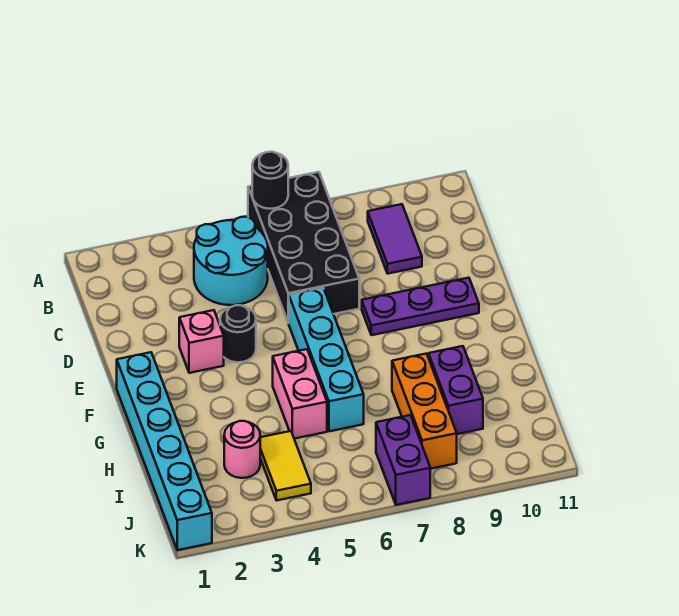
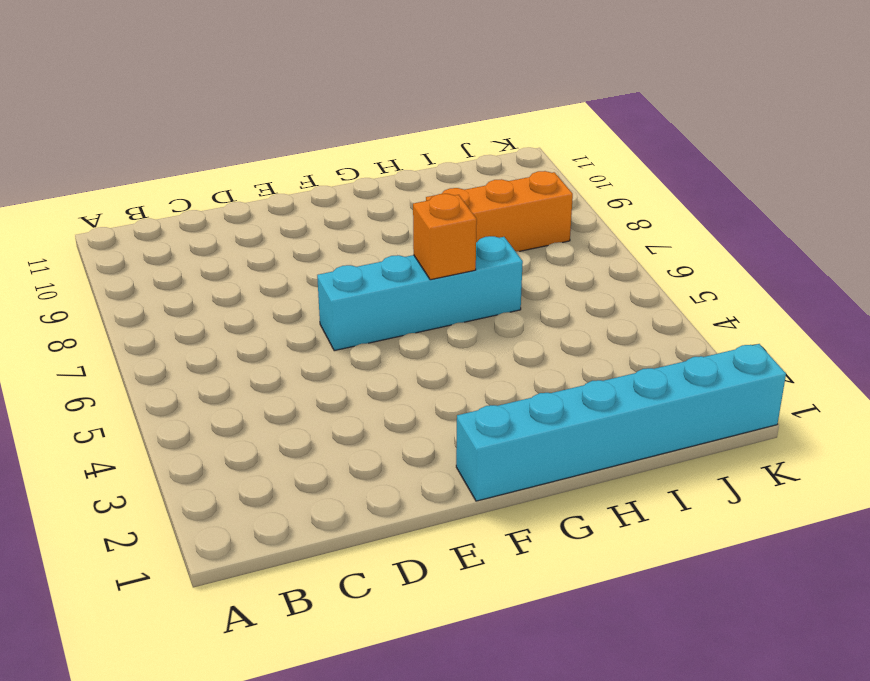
orange brick G6 level 2 -> none
none -> black brick A6:D7 level 1
none -> cyan round brick B4:C5 level 1
none -> purple tile B9:C9 level 1

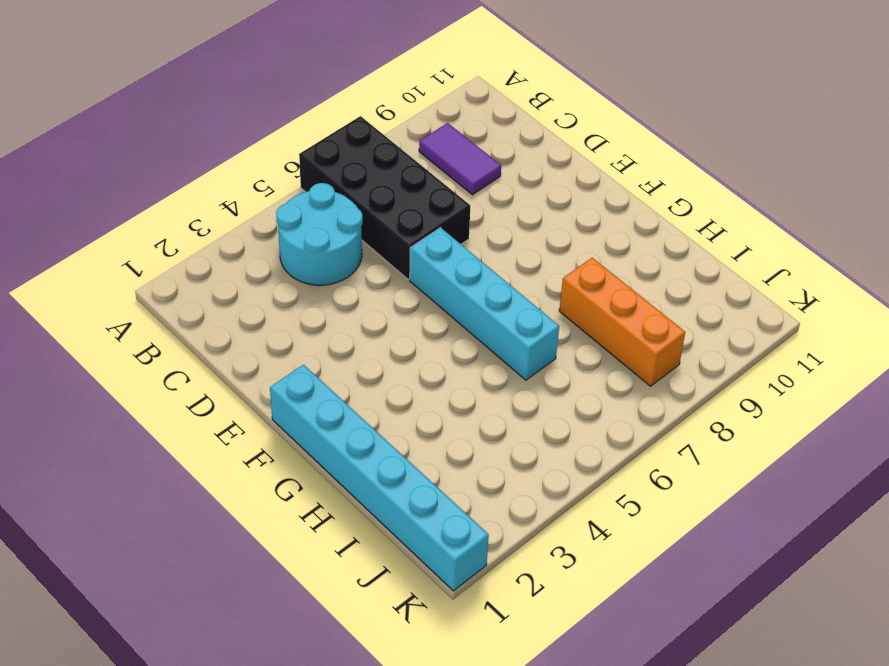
none -> pink brick E3 level 1
none -> black round brick E4 level 1
none -> purple plate E8:E10 level 1

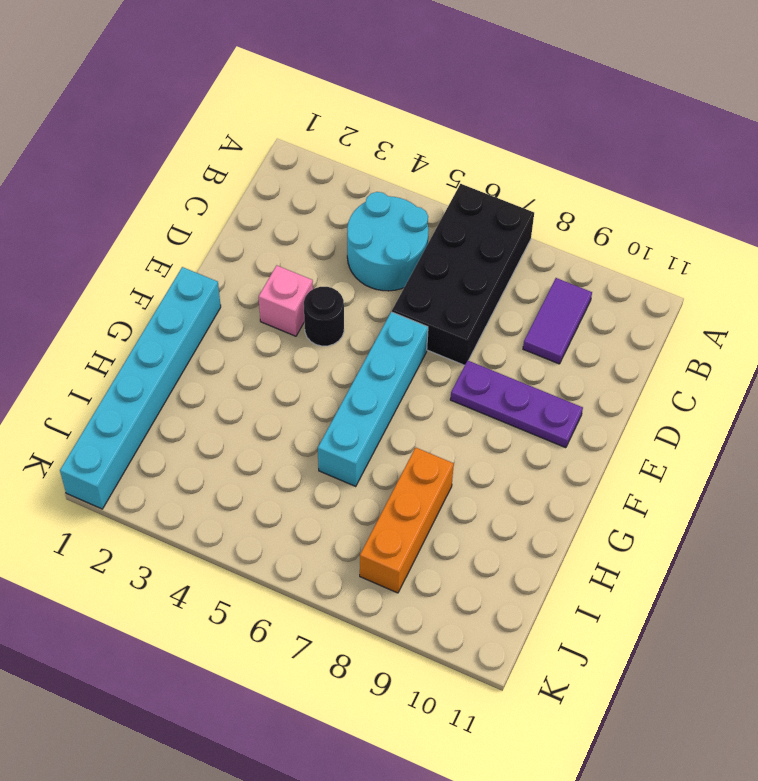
none -> pink brick G5:H5 level 1
none -> purple brick H9:I9 level 1
none -> pink round brick I3 level 1

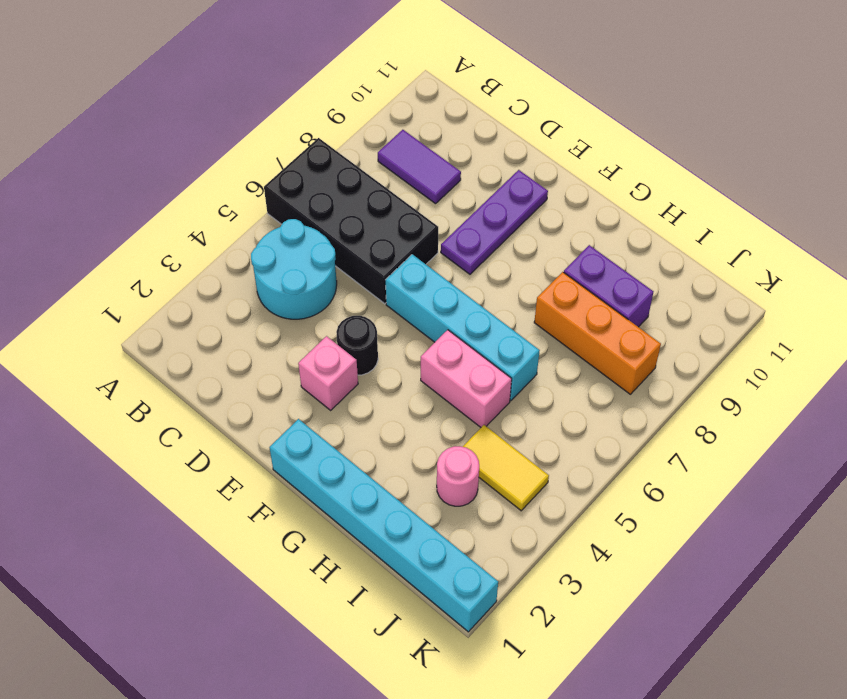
none -> purple brick J7:K7 level 1
none -> black round brick A6 level 2

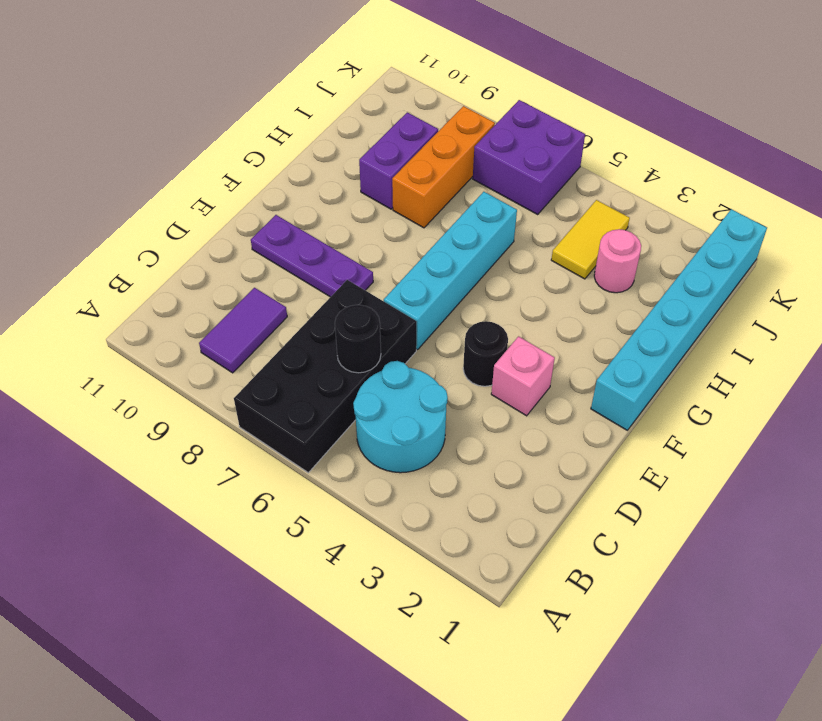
black round brick C6 level 2 -> black round brick A6 level 2
purple brick J6:K7 level 1 -> purple brick J7:K7 level 1
none -> pink brick G5:H5 level 1

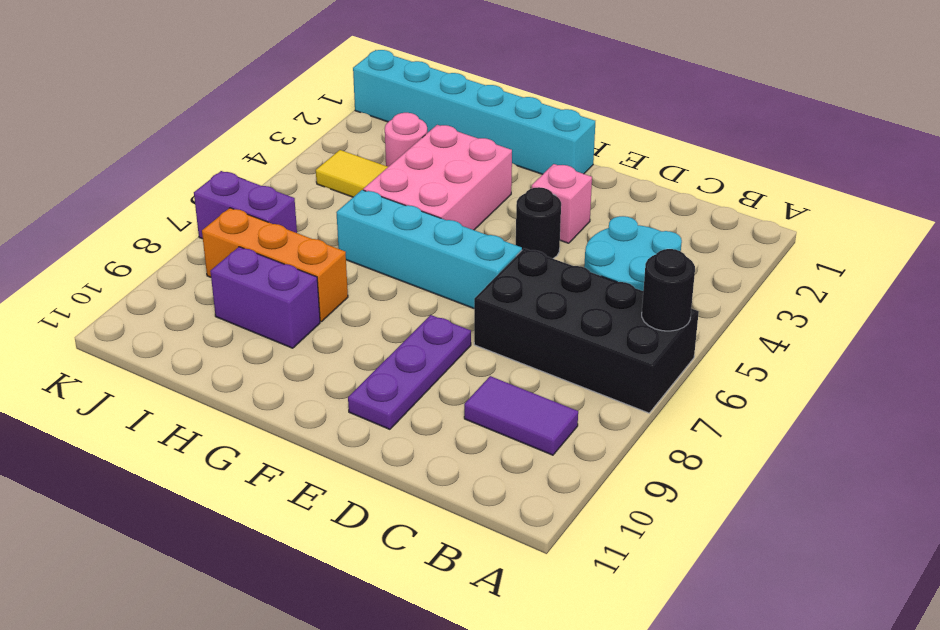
pink brick G3:H5 level 1 -> pink brick G5:H5 level 1

